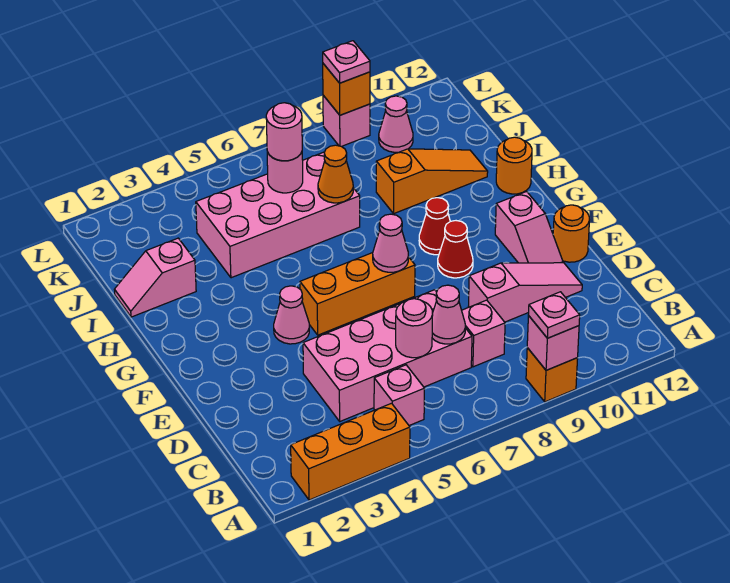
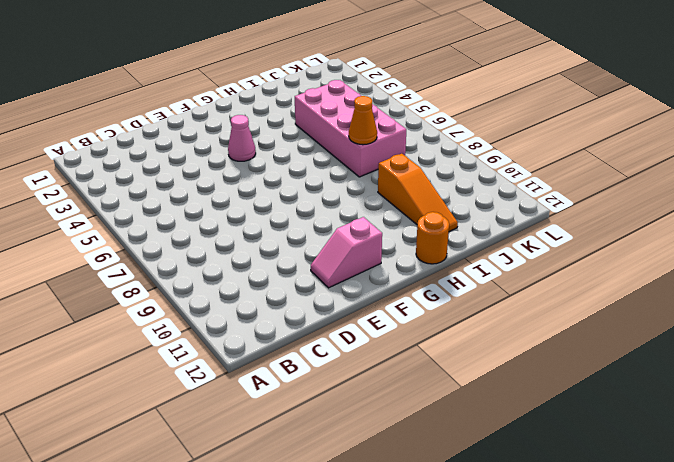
none -> orange brick A2:A4 level 1
none -> orange brick A9 level 1
none -> pink brick B5 level 1

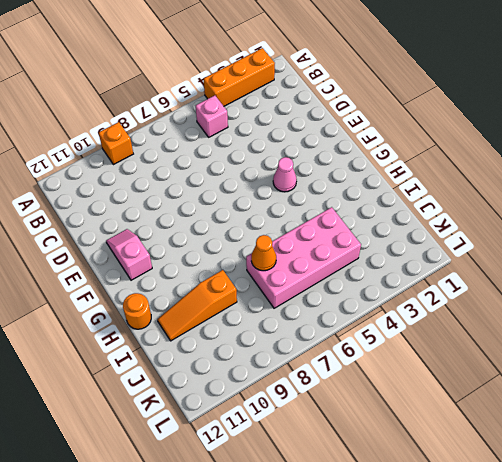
none -> pink brick C4:D7 level 1
none -> pink brick C8 level 1
none -> pink slope D9:D11 level 1 top 9

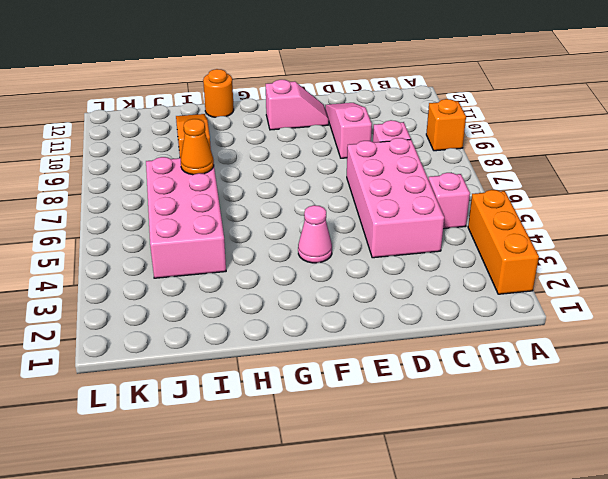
none -> orange round brick E12 level 1
none -> orange brick F5:F7 level 1
none -> red cone F9 level 1

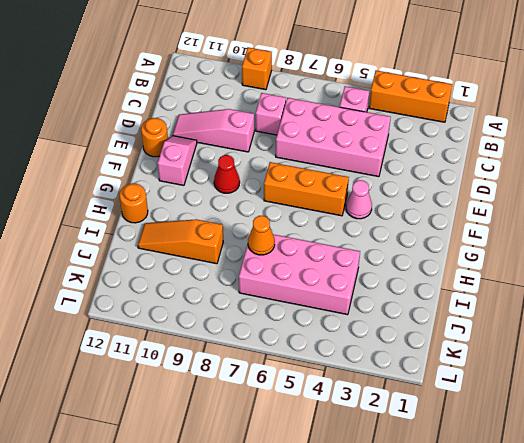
none -> red cone G9 level 1
none -> pink slope I1:I2 level 1 top 2
none -> pink cone K10 level 1

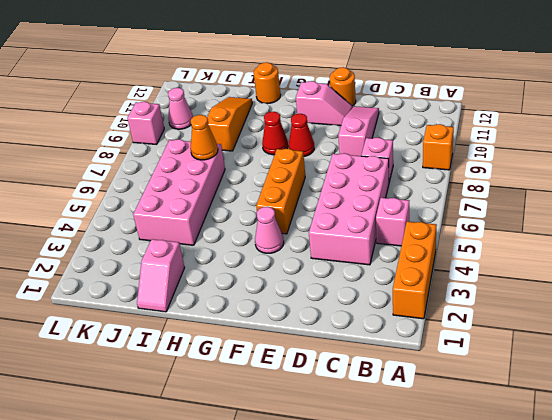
none -> pink brick A9 level 2
none -> pink round brick C6 level 2
none -> pink cone C7 level 2

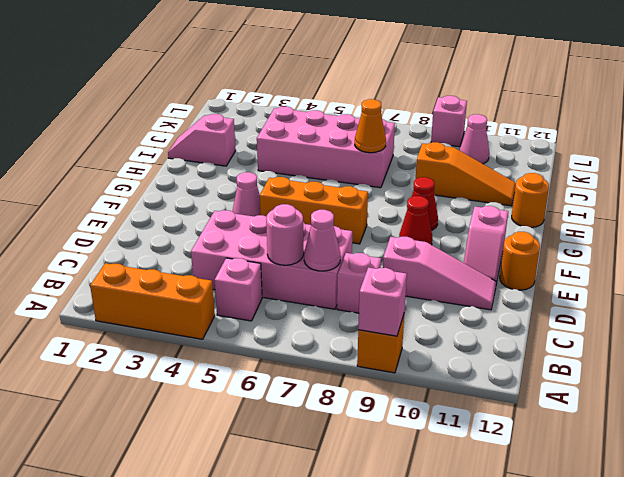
none -> pink cone F7 level 2
none -> pink round brick J6 level 2
none -> orange brick L9 level 2

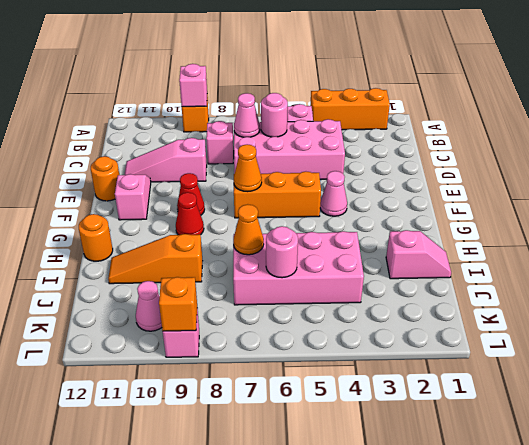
orange cone F7 level 2 -> pink cone F7 level 2
none -> pink plate A9 level 3
none -> pink round brick J6 level 3
none -> pink plate L9 level 3

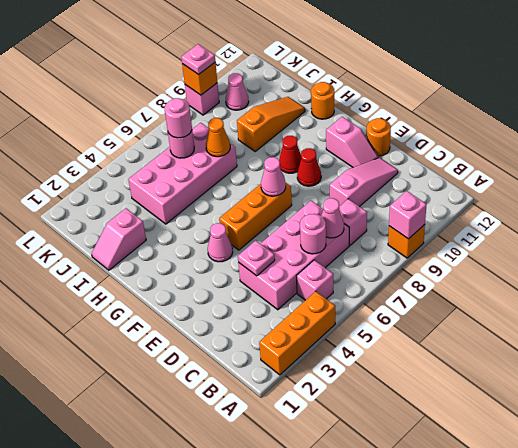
pink plate D4 level 2 -> pink plate A9 level 3

